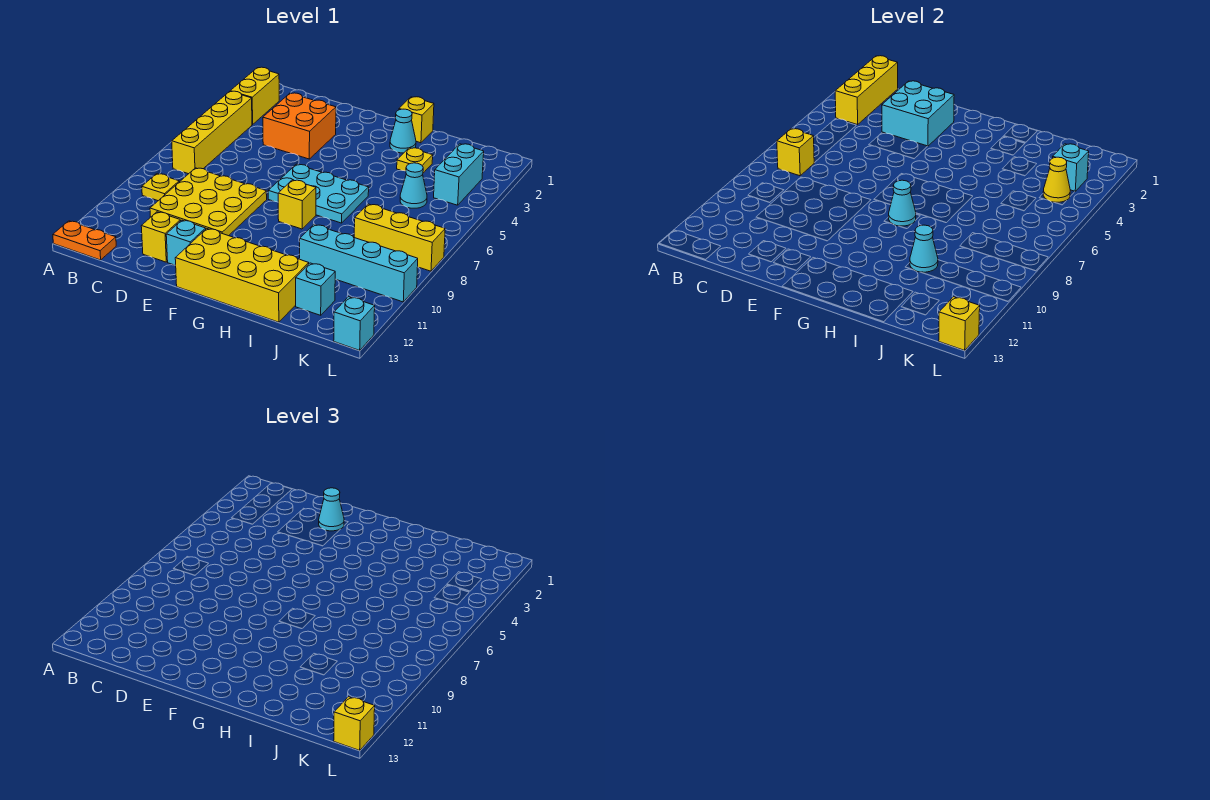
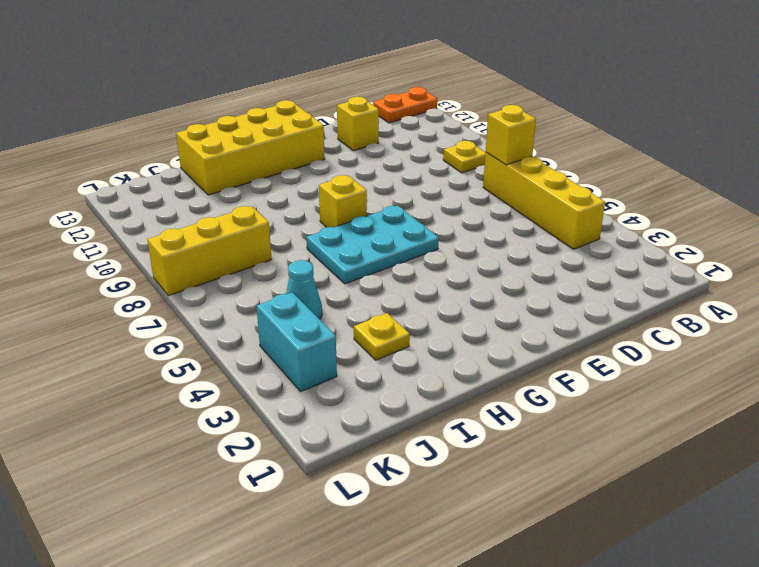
none -> yellow brick B2:B3 level 1
none -> yellow plate C8:E10 level 1
none -> orange brick D3:E4 level 1
none -> cyan brick E12 level 1

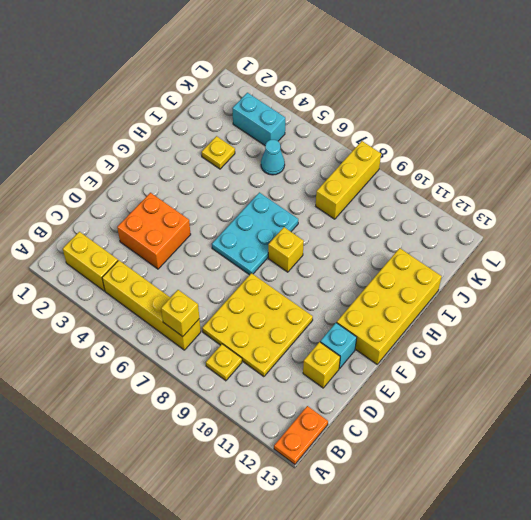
none -> yellow brick H1 level 1
none -> cyan cone H2 level 1
none -> cyan brick I10:L10 level 1
none -> cyan brick J12 level 1

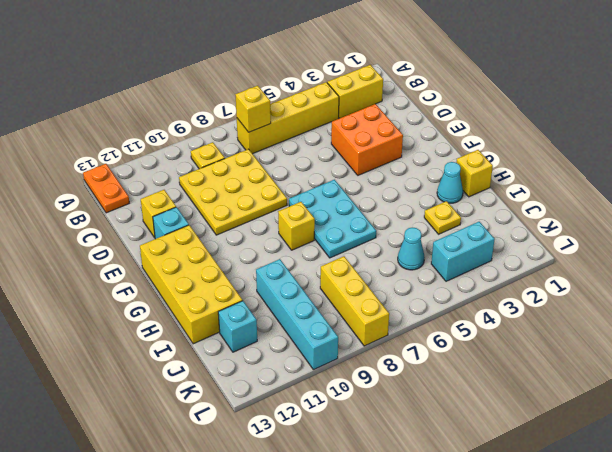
none -> cyan brick L13 level 1
none -> yellow brick B1:B3 level 2
none -> cyan brick D2:E3 level 2
none -> cyan cone G8 level 2

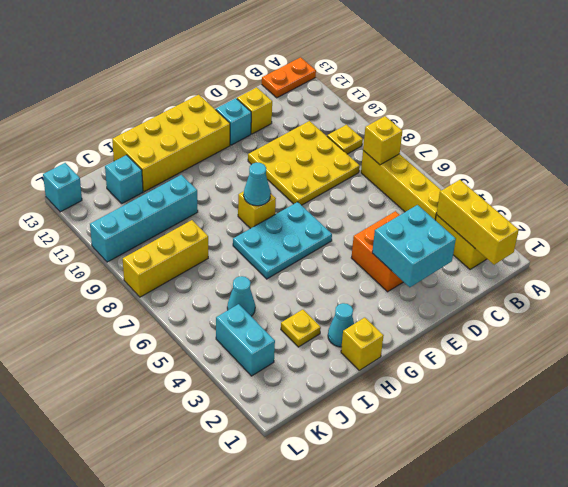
none -> cyan cone I10 level 2
none -> cyan brick K3 level 2
none -> yellow cone K4 level 2
none -> yellow brick L13 level 2

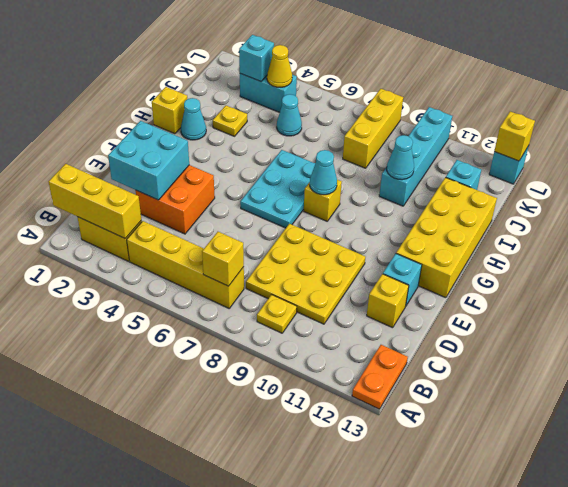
none -> cyan cone E2 level 3
none -> yellow brick L13 level 3

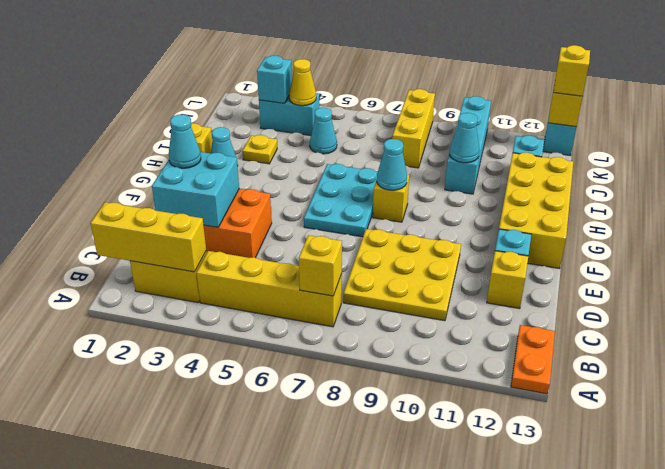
none -> yellow plate B9 level 1

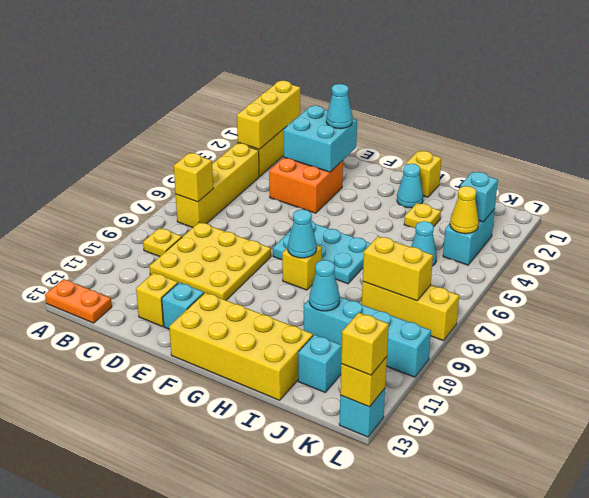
yellow brick J8:K8 level 2 -> none

